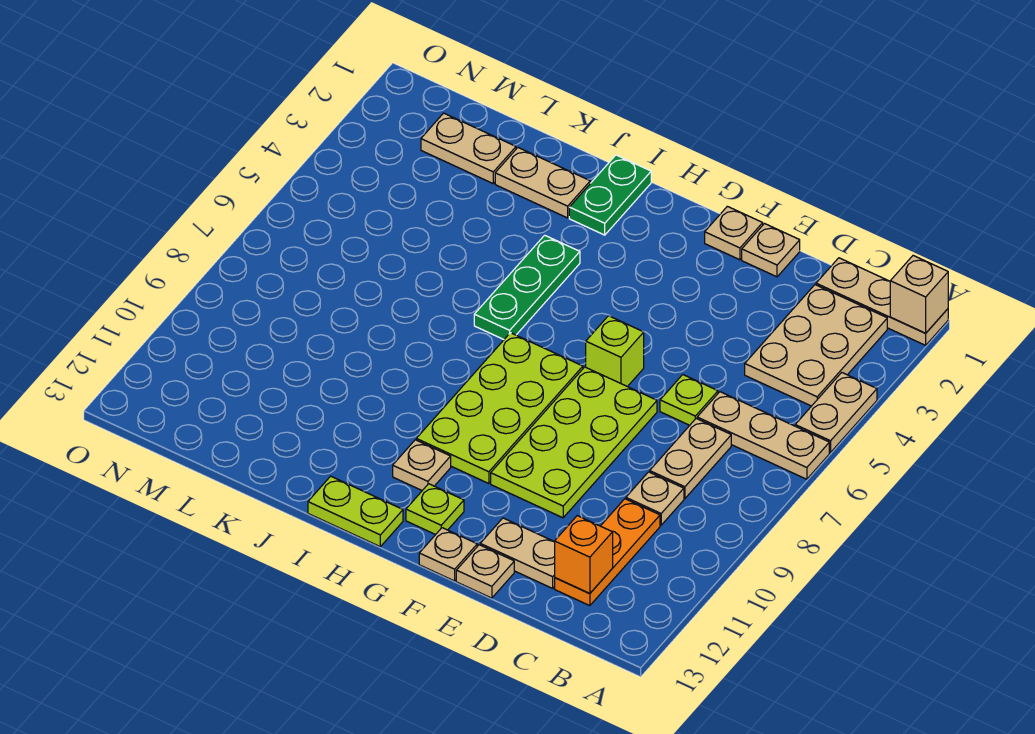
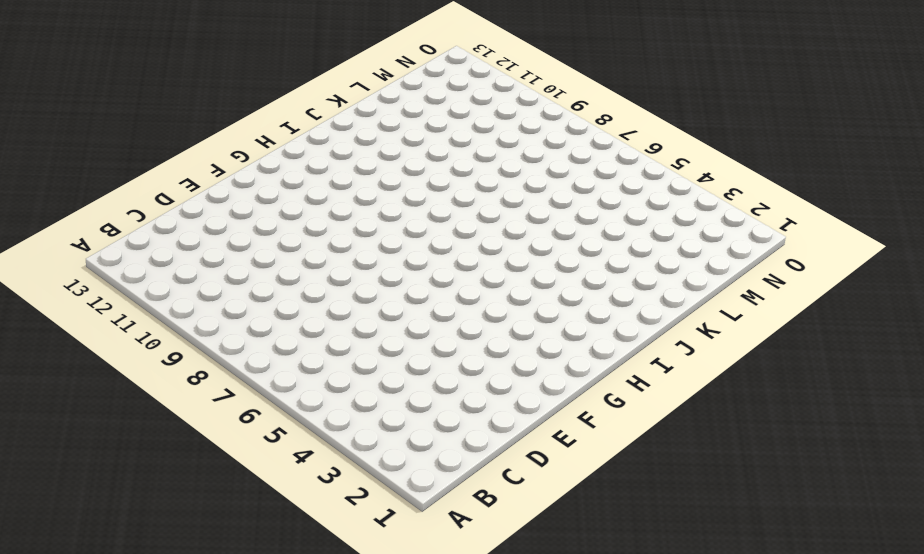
none -> tan plate A1:C1 level 1
none -> tan plate A4:A5 level 1
none -> tan plate A6:C6 level 1

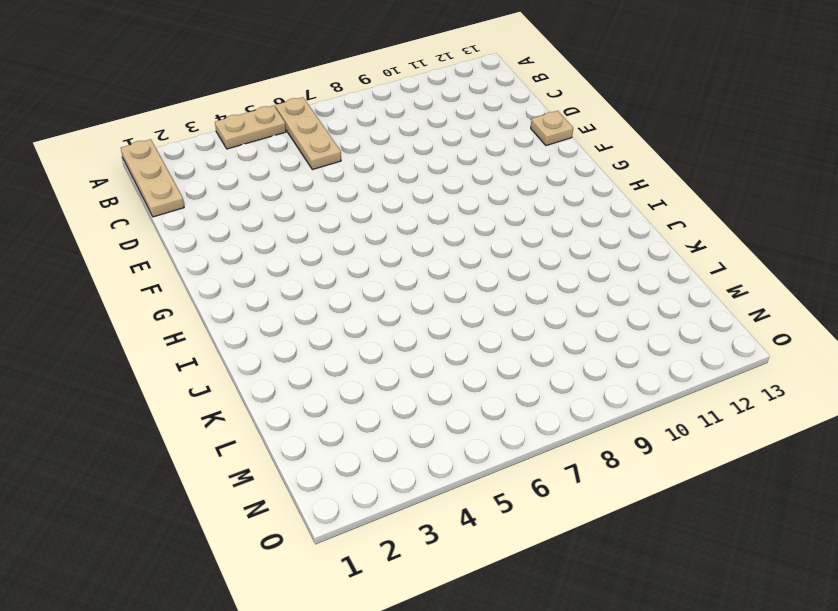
none -> tan plate B2:C4 level 1
none -> tan plate C7:C8 level 1
none -> tan plate C9 level 1

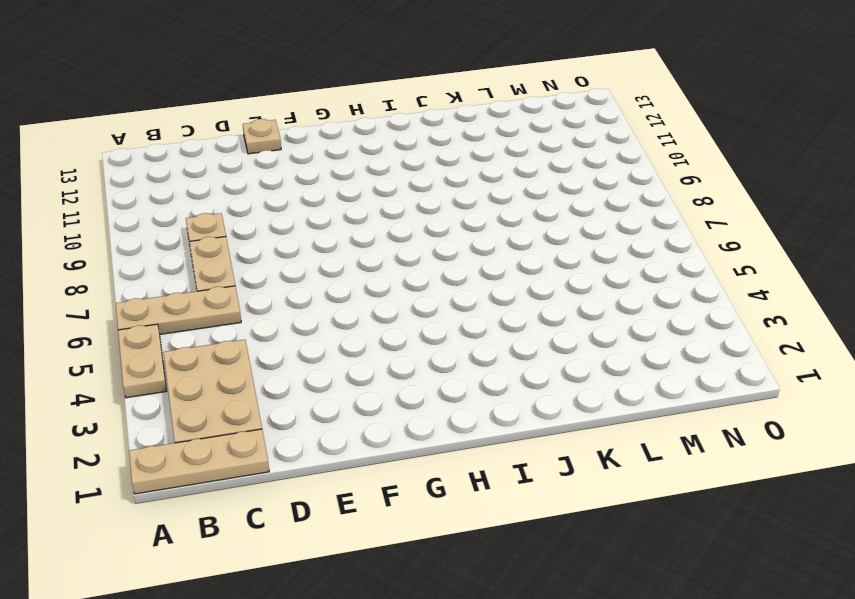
none -> orange plate C10:C12 level 1
none -> lime plate D6 level 1
none -> tan plate D12:E12 level 1

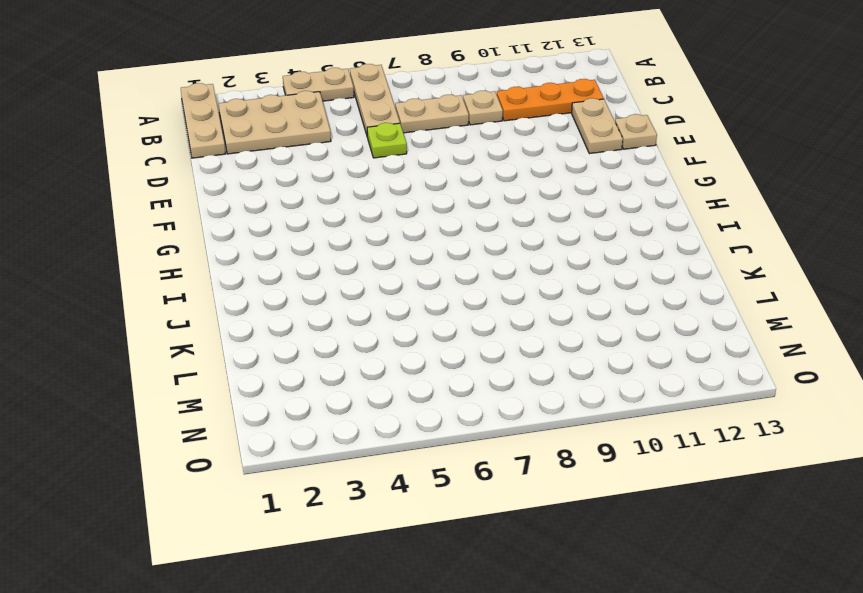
none -> tan plate E1 level 1
none -> lime plate E7:F10 level 1
none -> tan plate F1 level 1

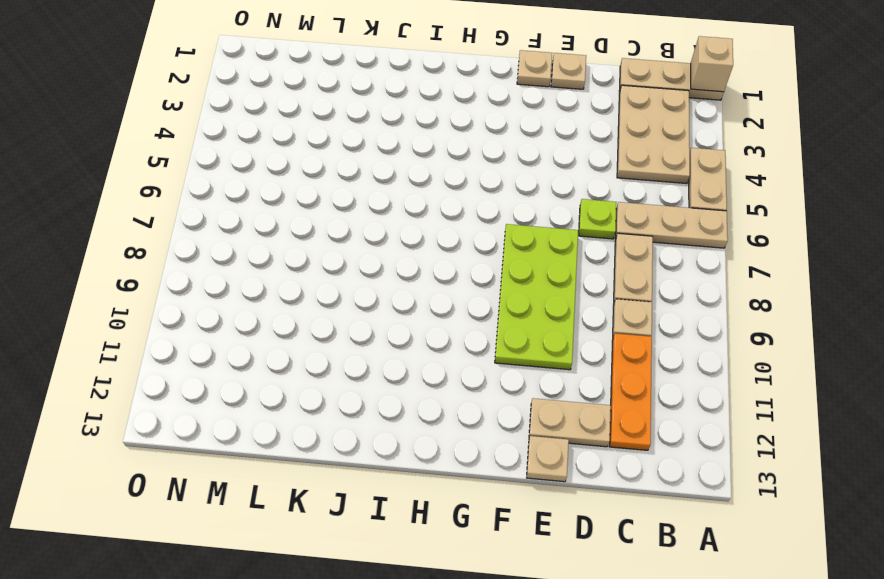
none -> lime brick F6 level 1
none -> tan plate F13 level 1
none -> lime plate G7:H10 level 1

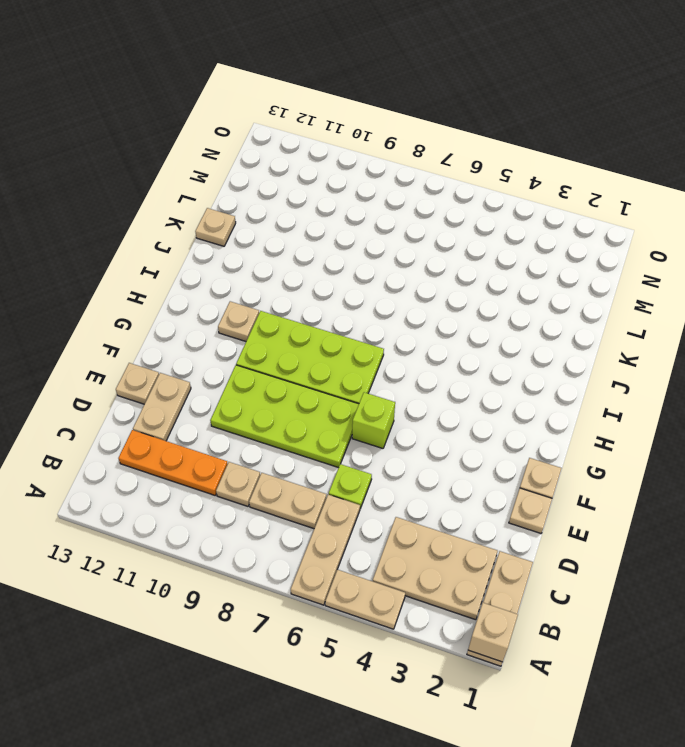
tan plate K13 level 1 -> tan plate F13 level 1
none -> lime plate G12 level 1
none -> lime plate H13:I13 level 1
none -> green plate I1:I2 level 1

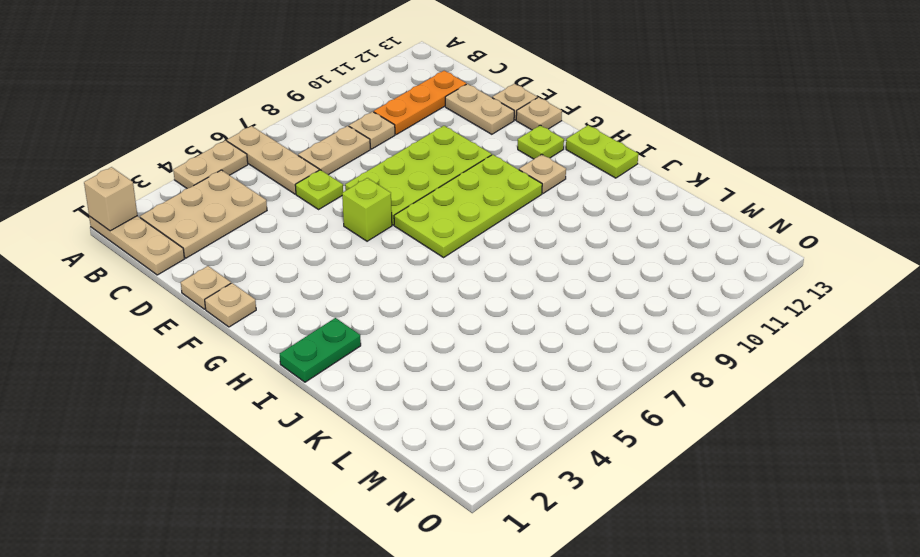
none -> green plate I4:I6 level 1
none -> tan plate J2:K2 level 1
none -> tan plate L2:M2 level 1

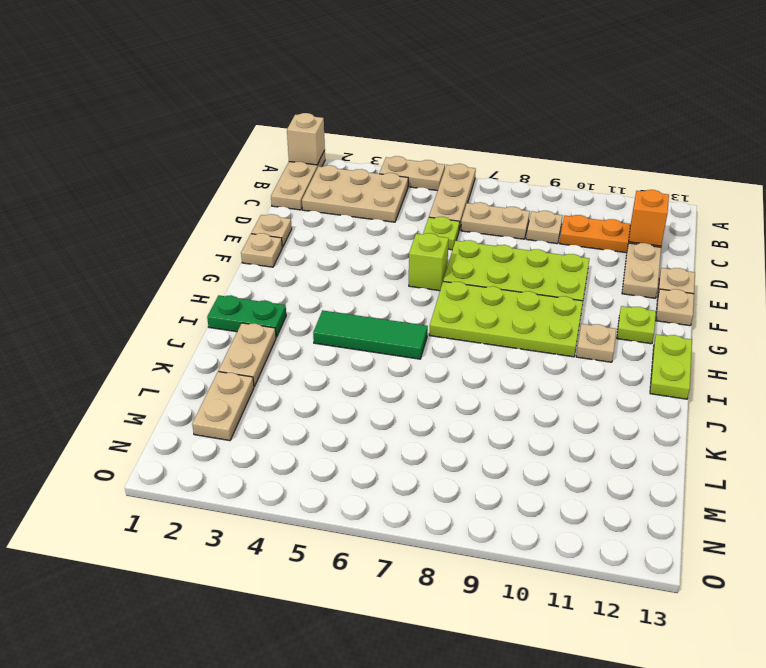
green tile I4:I6 level 1 -> green plate I4:I6 level 1

